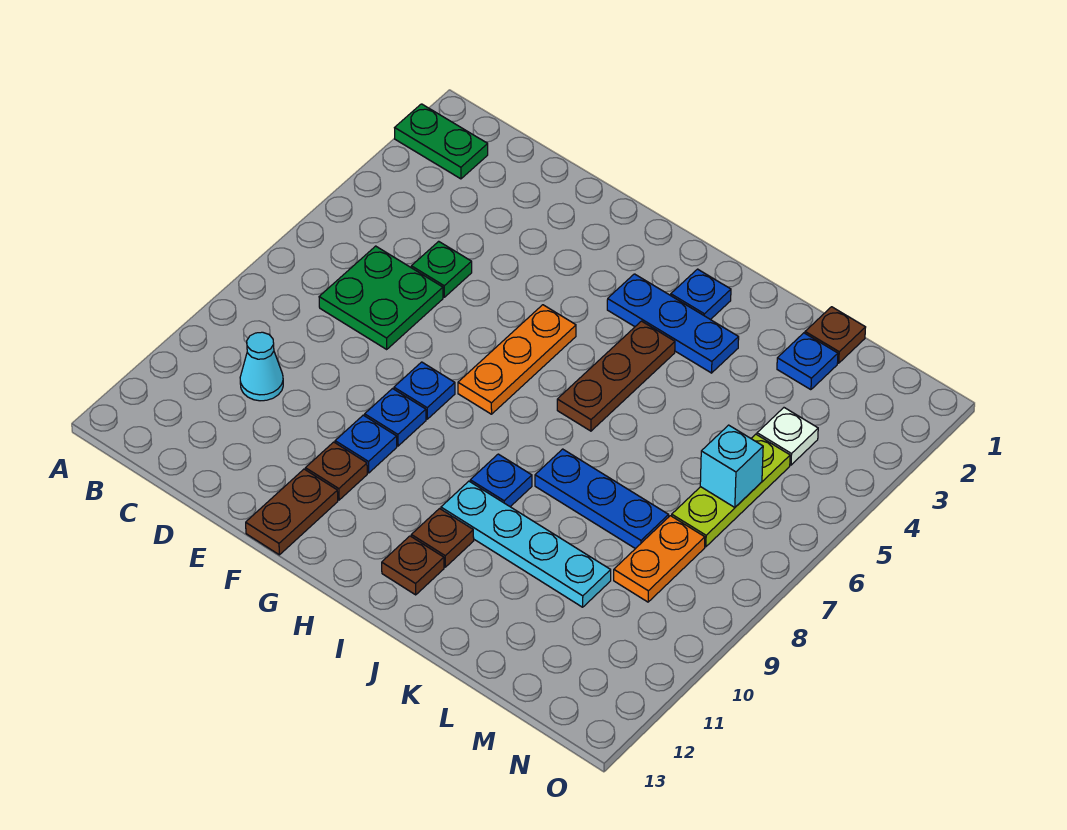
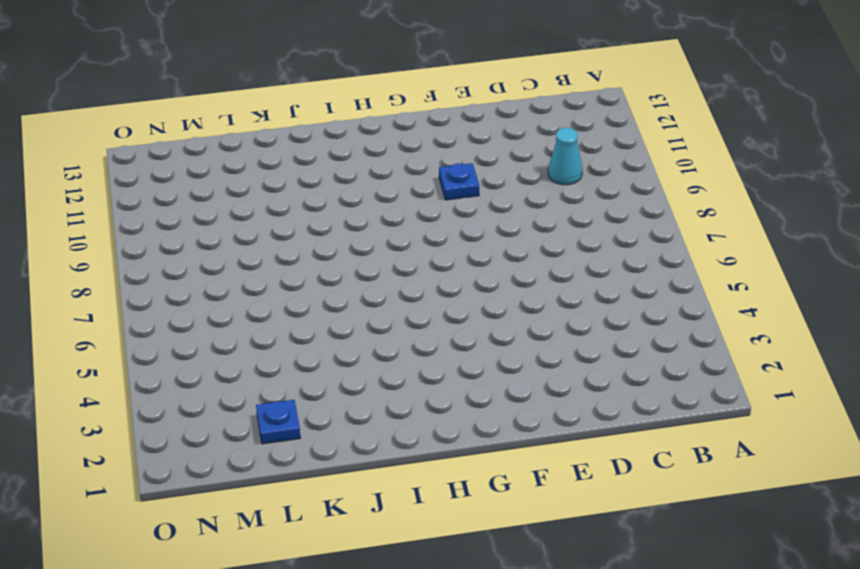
none -> green plate A2:B2 level 1
none -> green plate C6:D7 level 1
none -> green plate D5 level 1

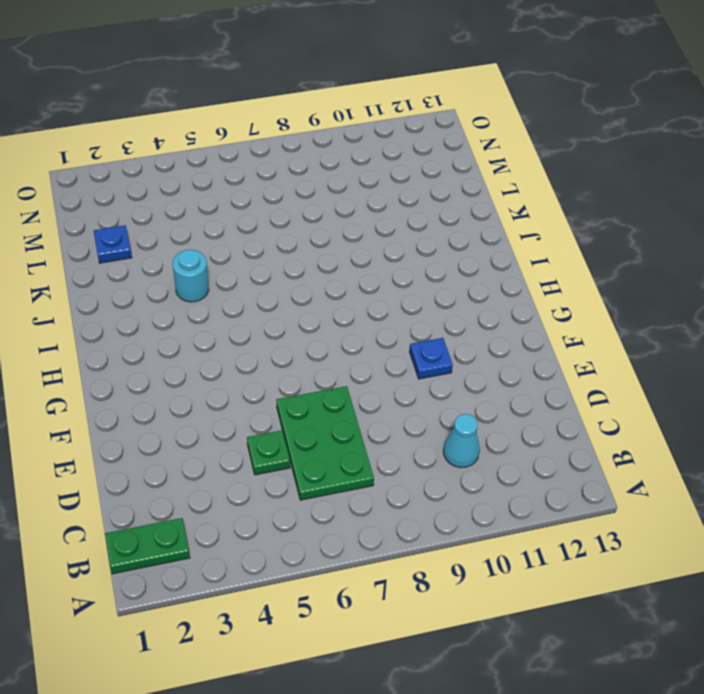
green plate B1:B2 level 1 -> green plate A2:B2 level 1
green plate C6:E7 level 1 -> green plate C6:D7 level 1
cyan round brick J4 level 1 -> none
none -> blue plate F8 level 1
none -> blue plate F9 level 1
none -> brown plate F11 level 1

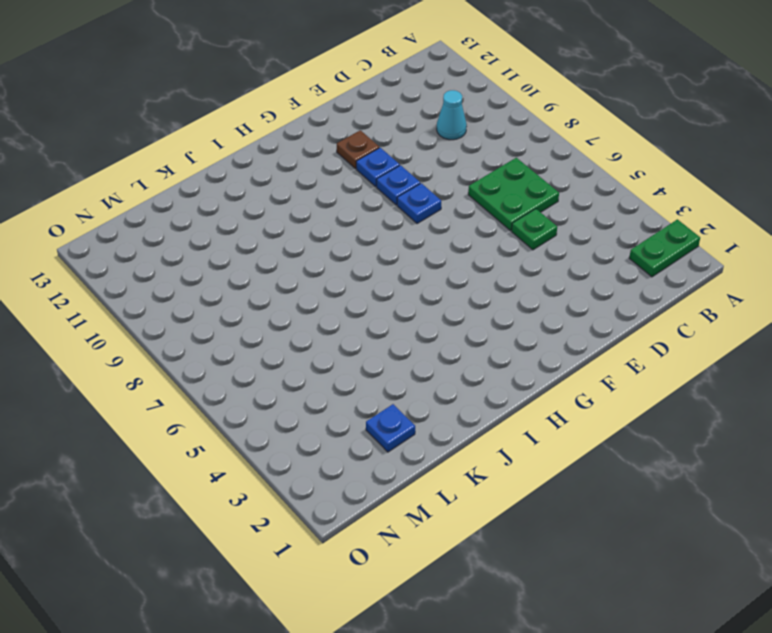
none -> brown plate F12:F13 level 1
none -> orange plate G5:G7 level 1
none -> blue plate H3:J3 level 1

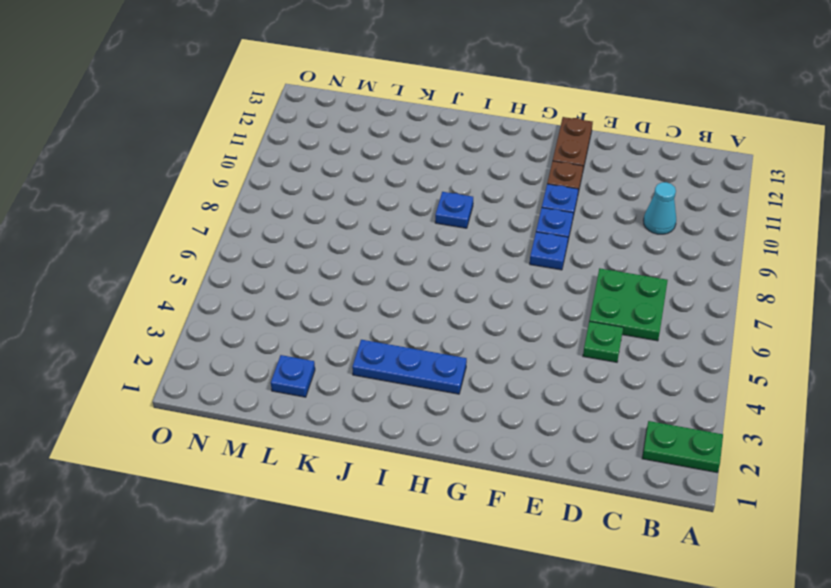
none -> orange plate G5:G7 level 1
none -> blue plate I2 level 1
none -> brown plate I4:I6 level 1

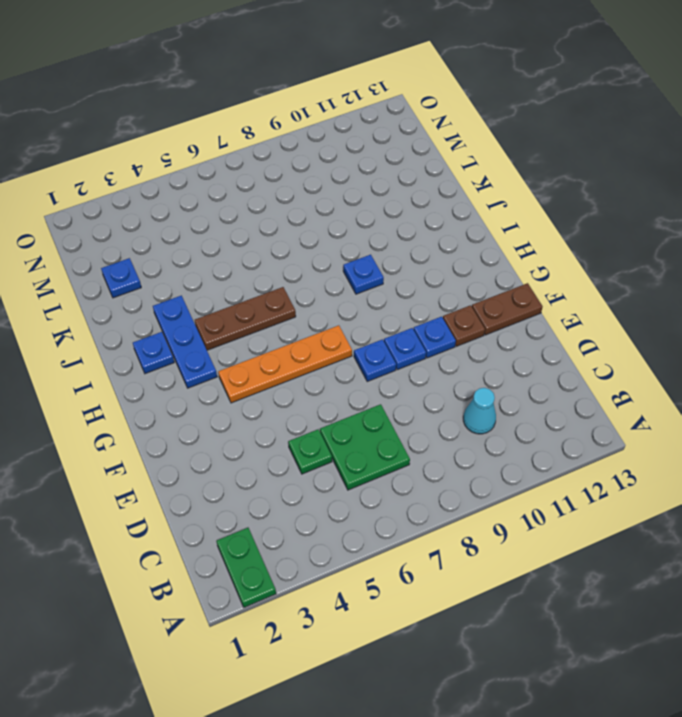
orange plate G4:G7 level 1 -> orange plate G5:G7 level 1
none -> cyan plate I10:L10 level 1
none -> brown plate I11 level 1
none -> brown plate I12 level 1

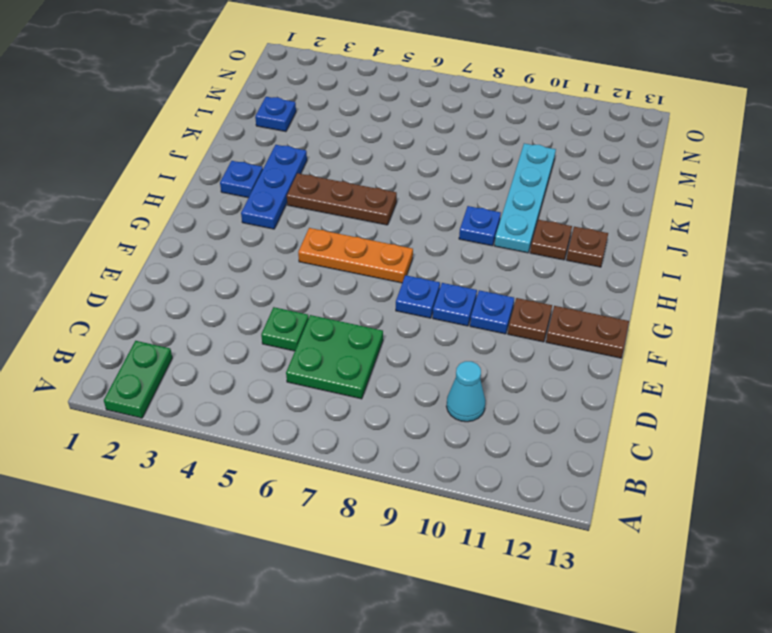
none -> blue plate J8:L8 level 1
none -> brown plate L1 level 1
none -> white plate M4 level 1

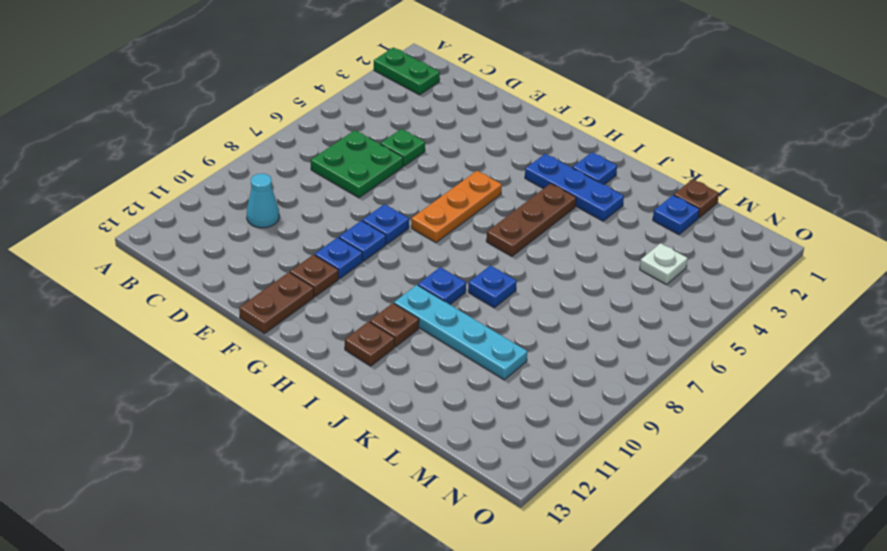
blue plate J8 level 1 -> blue plate J8:L8 level 1
none -> lime plate M5:M7 level 1
none -> orange plate M8:M9 level 1
none -> cyan brick M6 level 2

